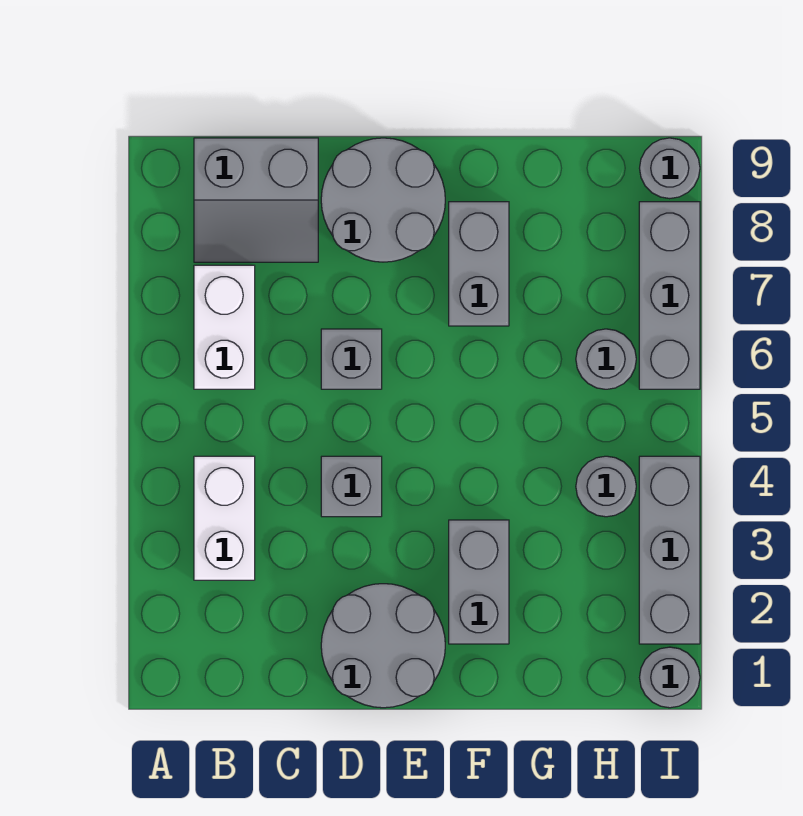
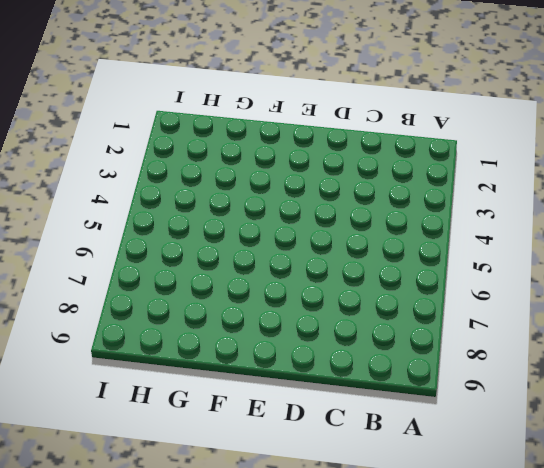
none -> white brick B3:B4 level 1
none -> white brick B6:B7 level 1
none -> grey slope B8:C9 level 1 top 9

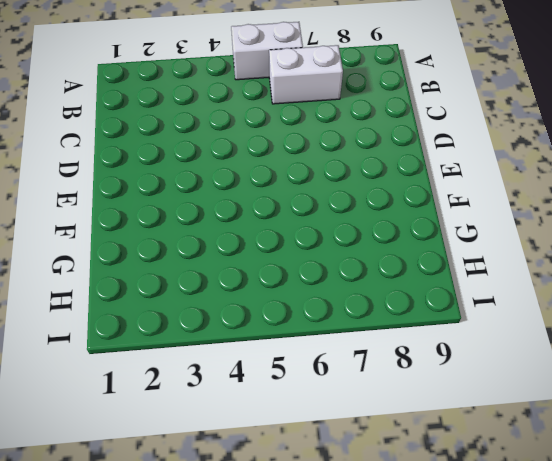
white brick A5:A6 level 1 -> white brick B3:B4 level 1
none -> grey slope B8:C9 level 1 top 9
none -> grey round brick D1:E2 level 1
none -> grey brick D4 level 1

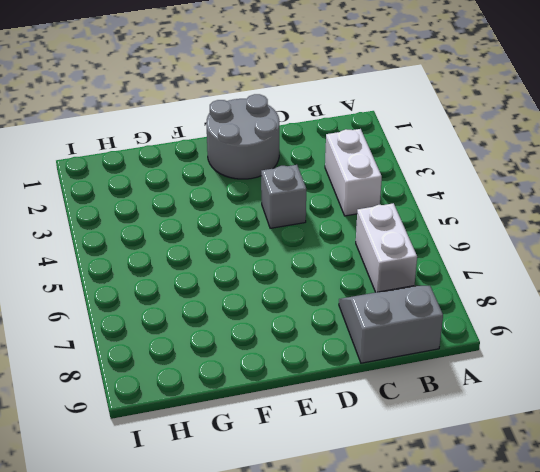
none -> grey brick D6 level 1
none -> grey round brick D8:E9 level 1
none -> grey brick F2:F3 level 1

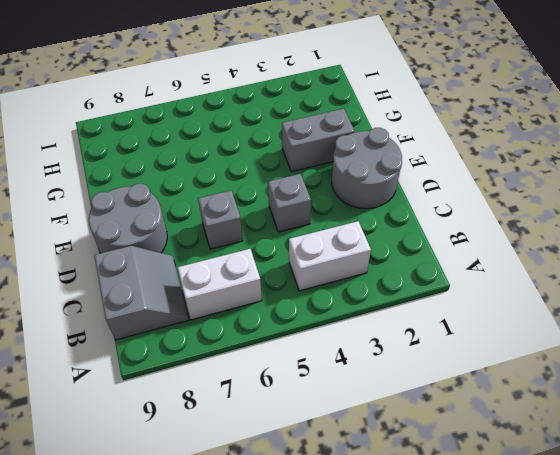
none -> grey brick F7:F8 level 1
none -> grey round brick H4 level 1
none -> grey round brick H6 level 1

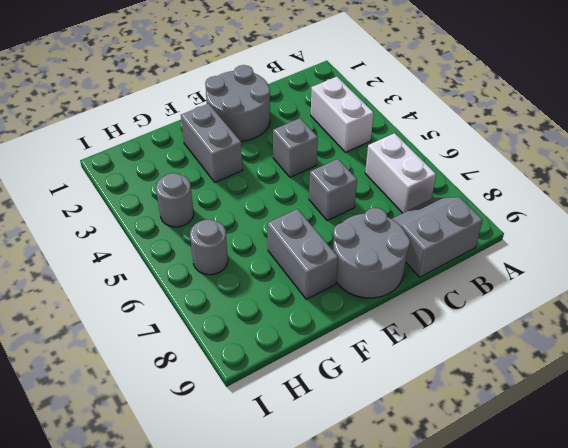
none -> grey round brick I1 level 1
none -> grey brick I2:I4 level 1
none -> grey brick I6:I8 level 1

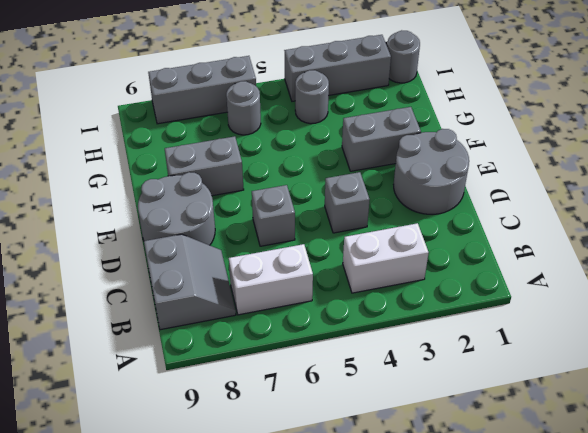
none -> grey round brick I9 level 1

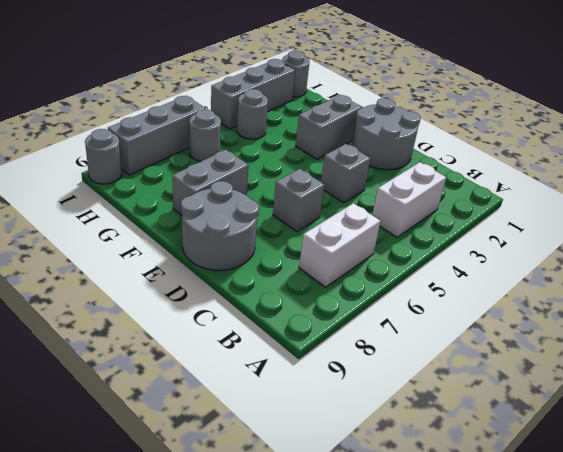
none -> grey slope B8:C9 level 1 top 9

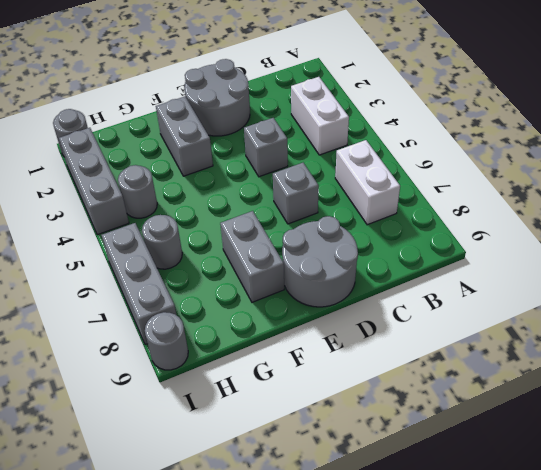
none -> grey slope B8:C9 level 1 top 9

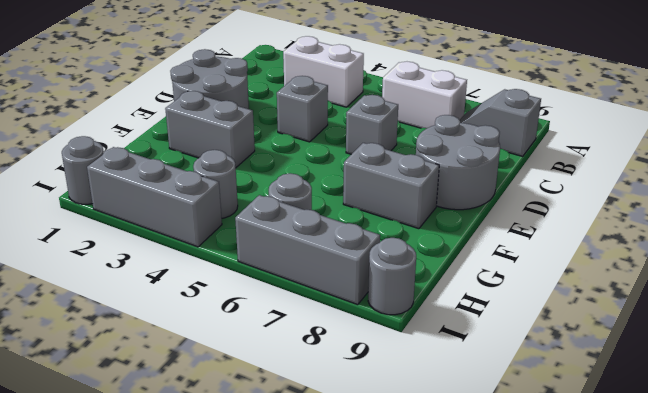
grey slope B8:B9 level 1 top 9 -> grey slope B8:C9 level 1 top 9

